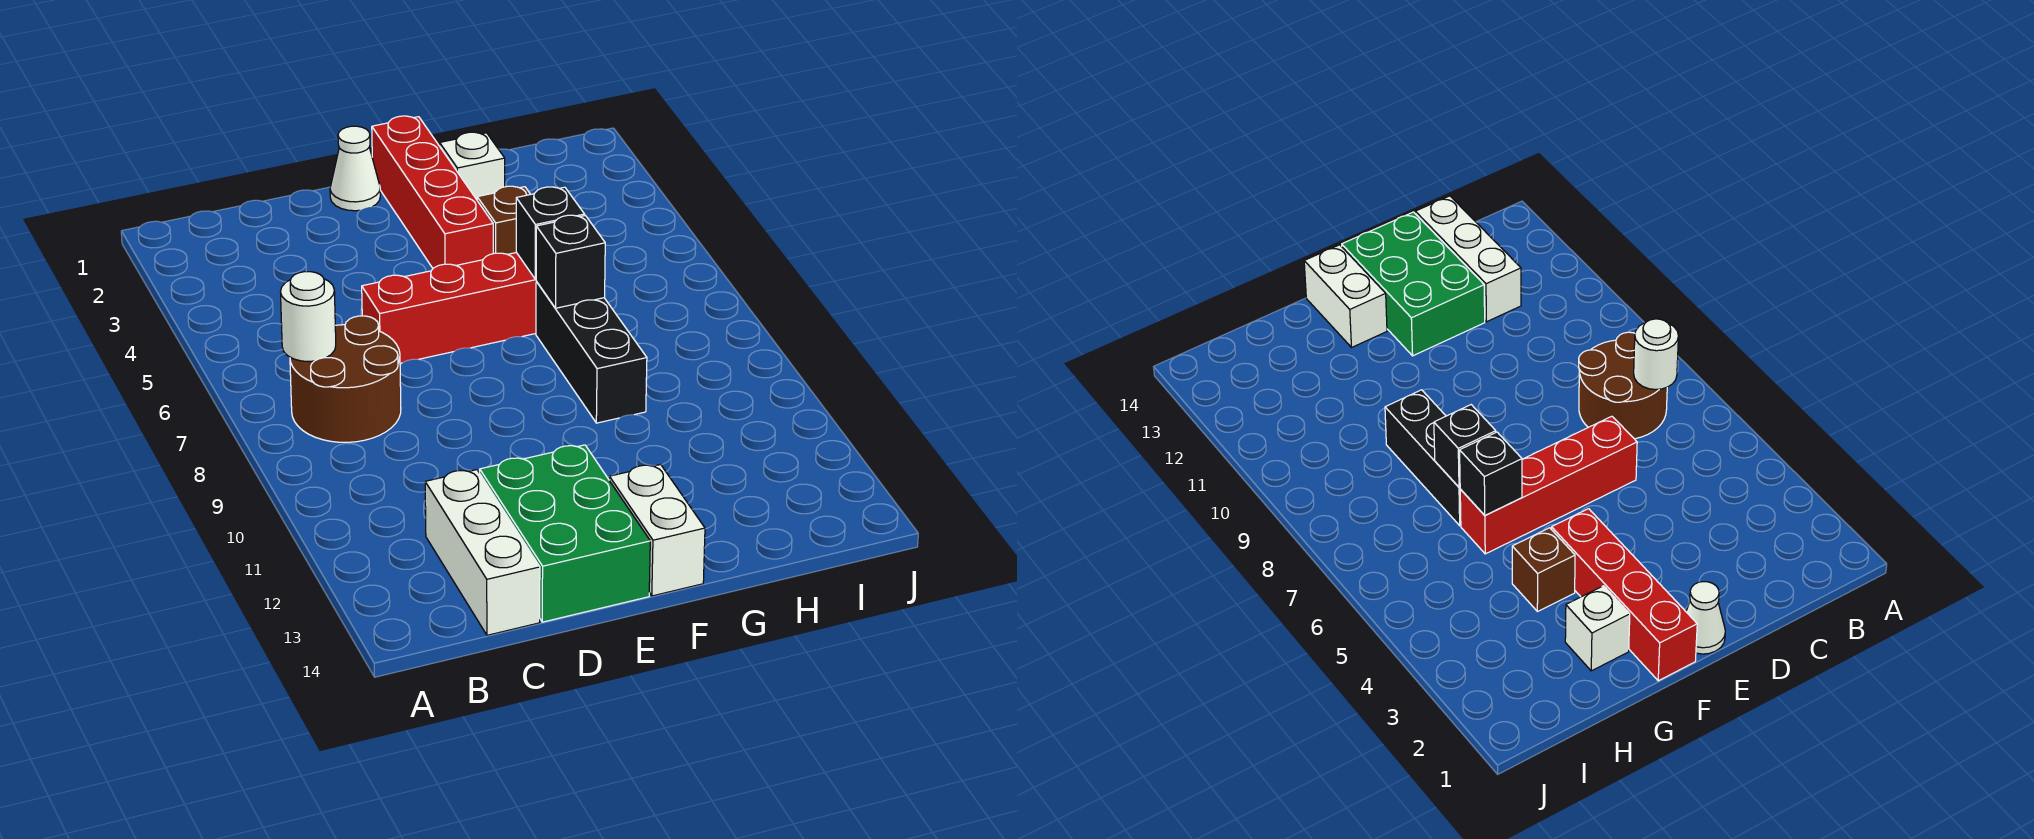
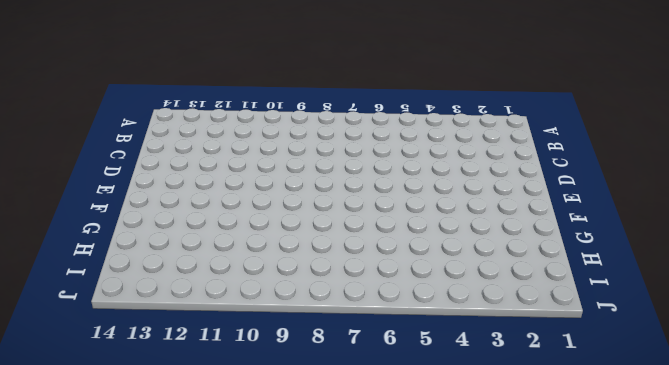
none -> brown round brick B7:C8 level 1
none -> white brick C12:C14 level 1
none -> red brick D6:G6 level 1

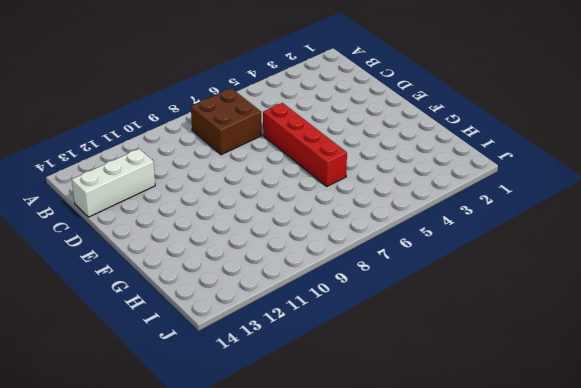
brown brick B7:C8 level 1 -> brown round brick B7:C8 level 1
none -> green brick D12:E14 level 1
none -> white cone E1 level 1
none -> red brick F1:F4 level 1

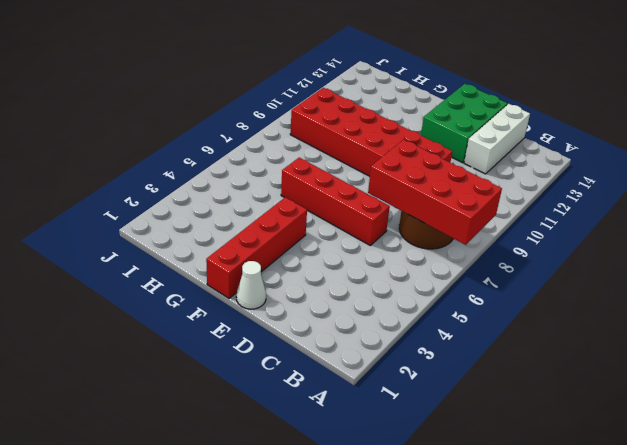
red brick A7:D8 level 2 -> white round brick B7 level 2
red brick D9:I10 level 1 -> black brick G7:G9 level 1
none -> white brick F13:F14 level 1
none -> white brick G2 level 1
none -> brown brick G4 level 1

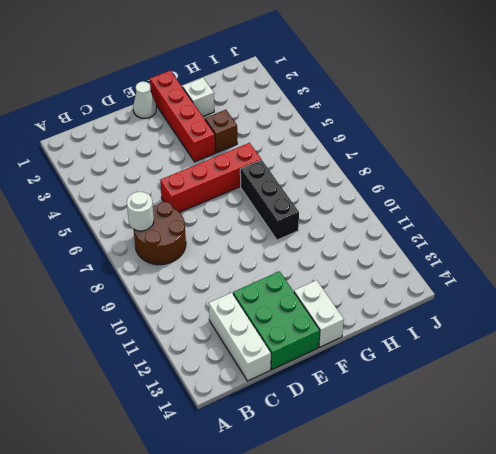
none -> black brick G6 level 2
none -> black brick G7 level 2

